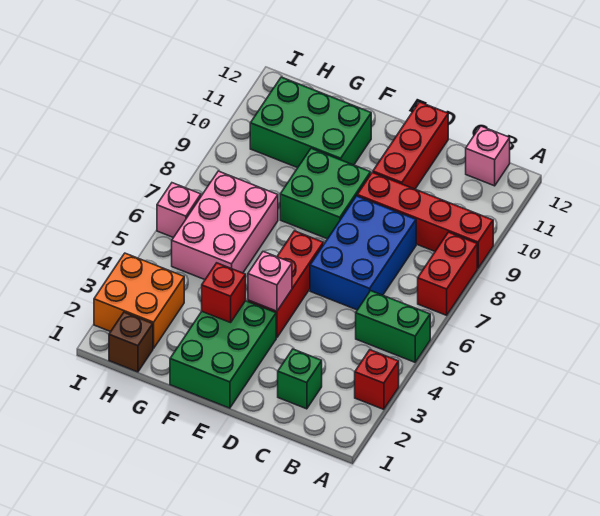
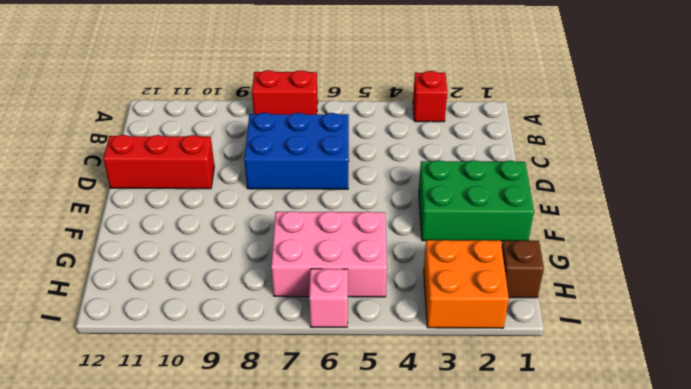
none -> green brick A5:B5 level 1
none -> red brick A9:D9 level 1
none -> pink brick B12 level 1

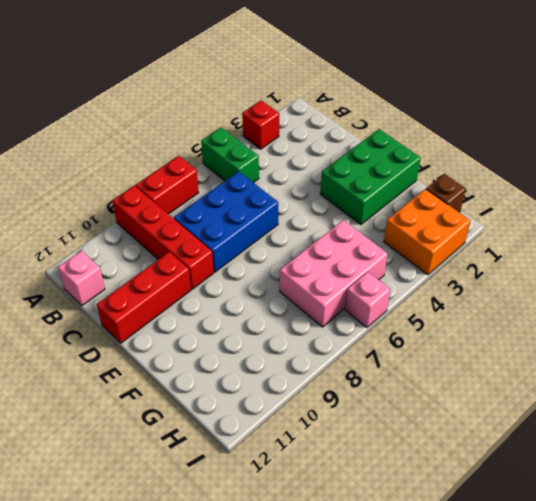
none -> green brick C2 level 1
none -> red brick E4:E6 level 1
none -> green brick E8:F9 level 1

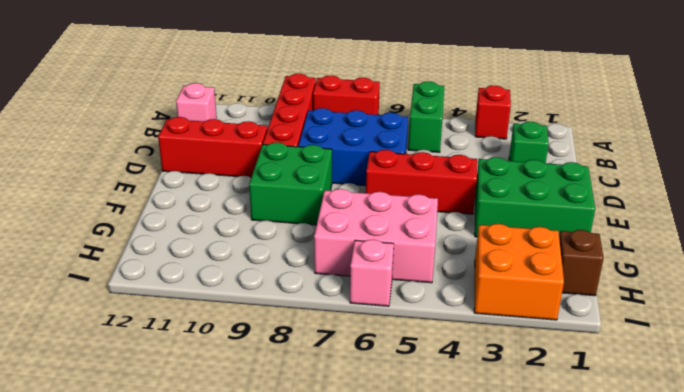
none -> green brick F10:H11 level 1
none -> pink brick E4 level 2
none -> red brick F3 level 2

